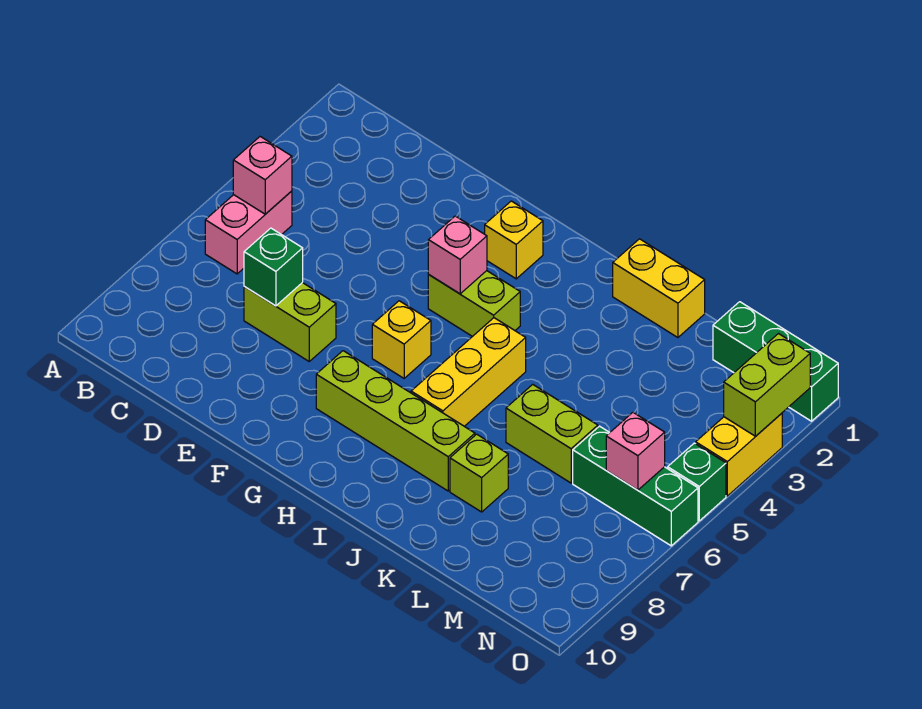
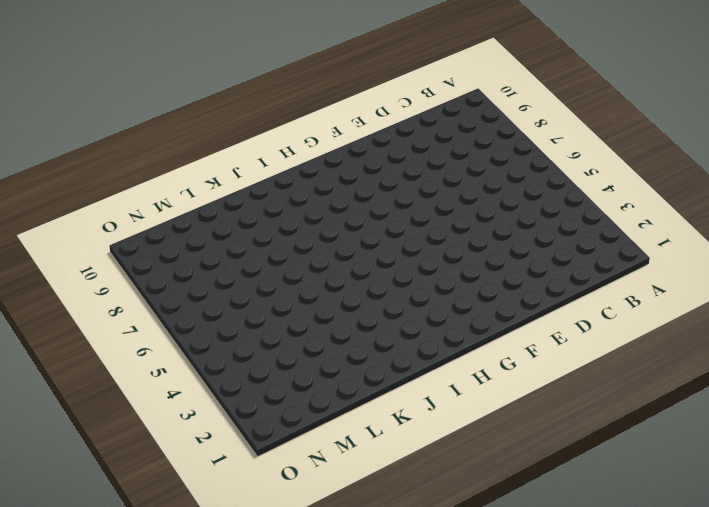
none -> pink brick B5:B6 level 1
none -> lime brick D7:E7 level 1
none -> yellow brick G2 level 1

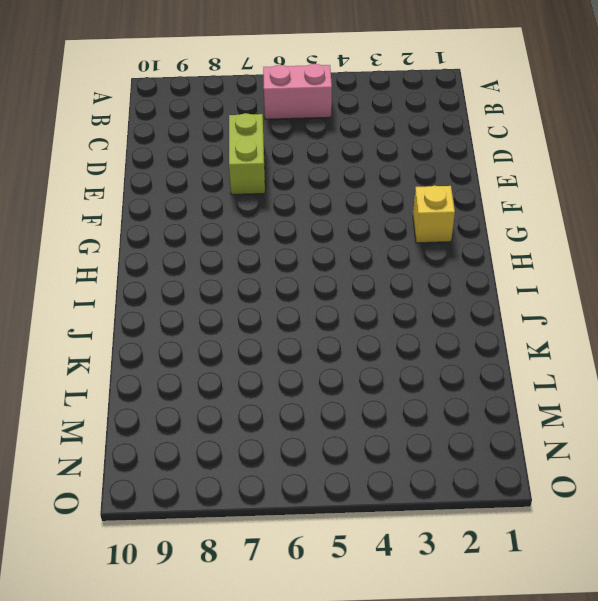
none -> lime brick G4:H4 level 1
none -> yellow brick G6 level 1
none -> lime brick G8:J8 level 1

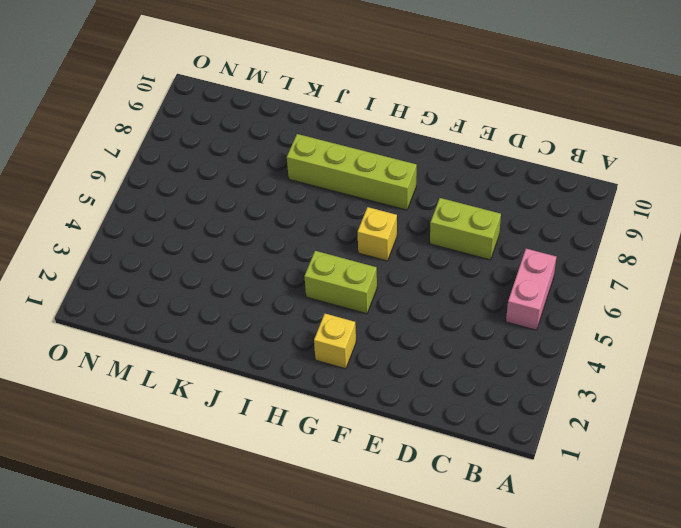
none -> yellow brick I5:I7 level 1
none -> yellow brick J1:K1 level 1
none -> lime brick K6:L6 level 1

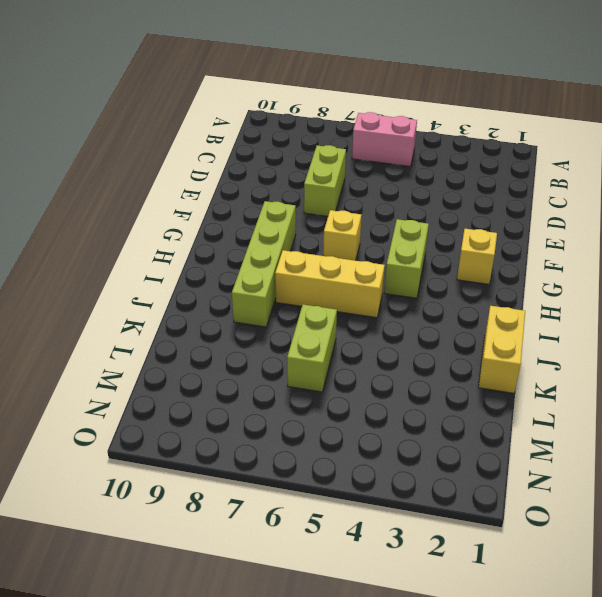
none -> lime brick K8 level 1
none -> green brick M1:O1 level 1
none -> green brick M6:O6 level 1

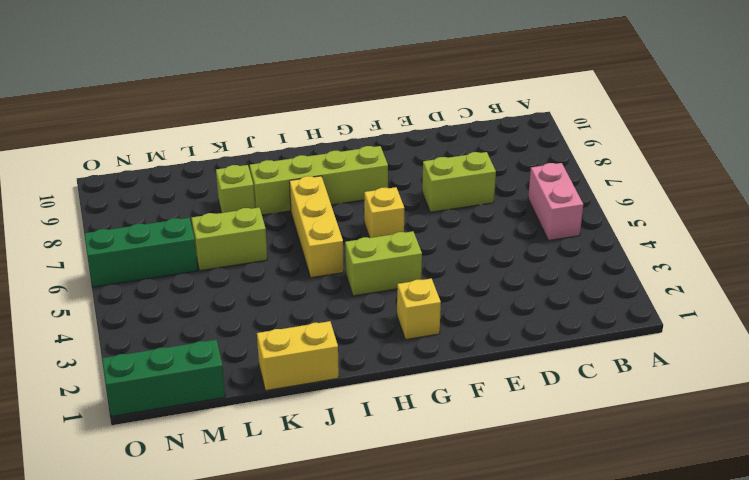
none -> yellow brick O3:O4 level 1
none -> green brick O5 level 1
none -> pink brick B5 level 2

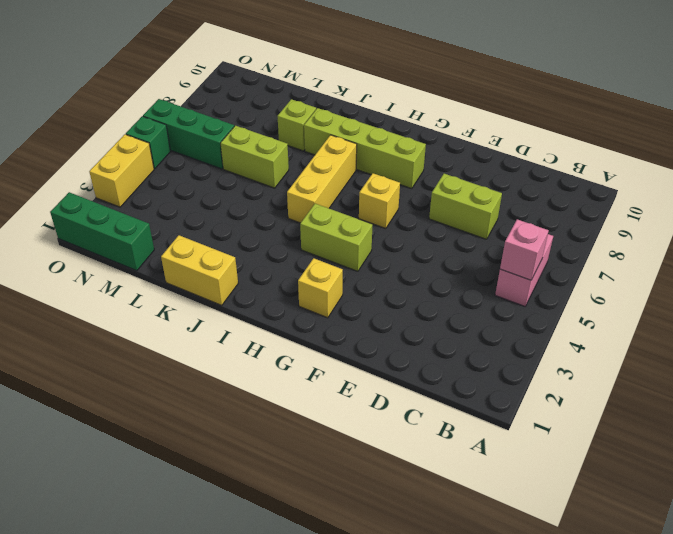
none -> green brick D7 level 2
none -> pink brick G4 level 2
none -> pink brick N6 level 2

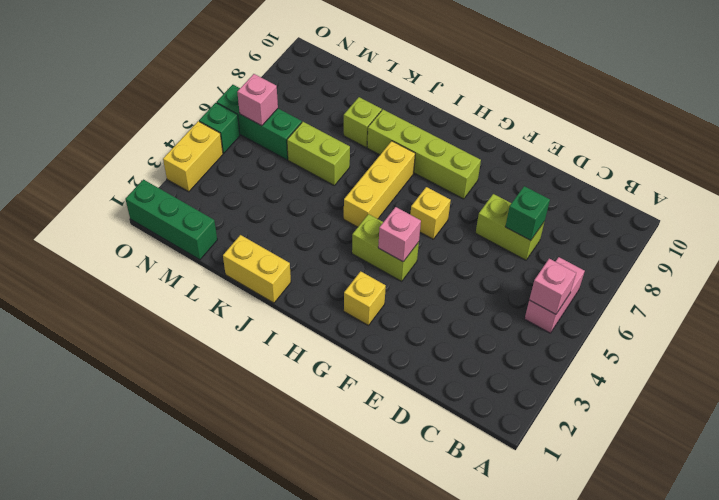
none -> lime brick O2:O3 level 2

